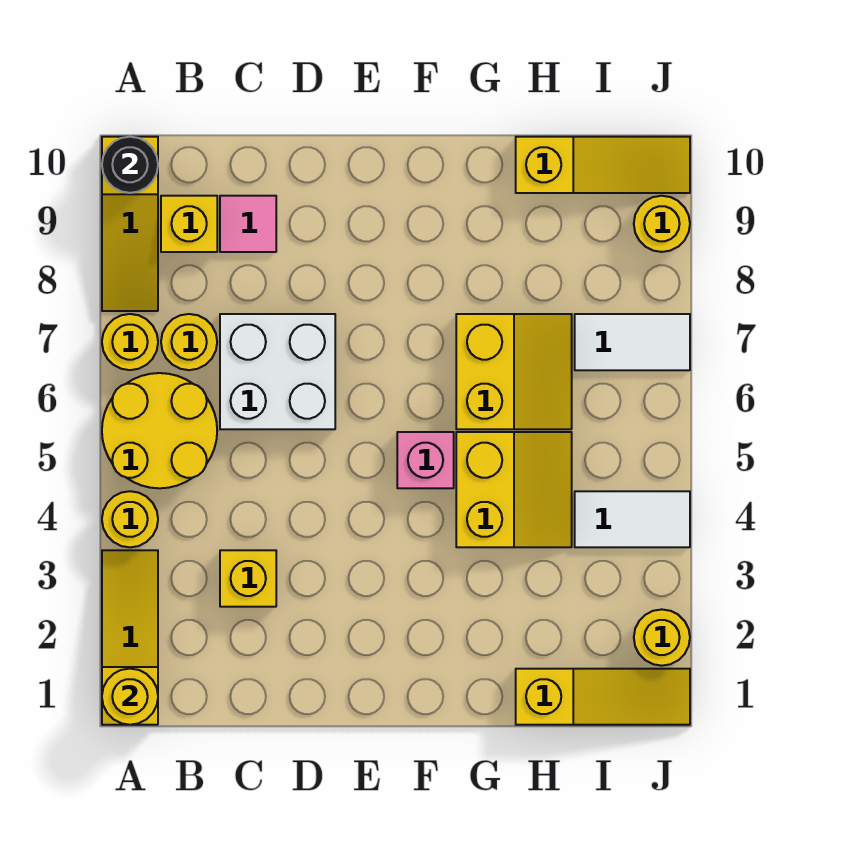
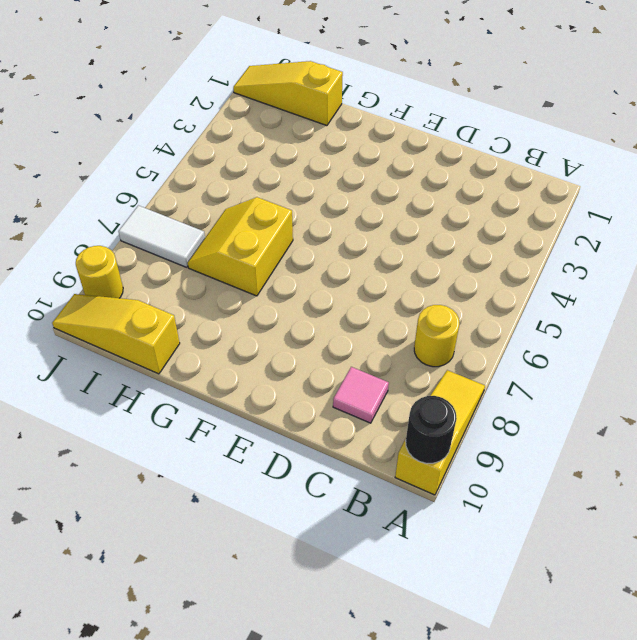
none -> yellow slope A1:A3 level 1 top 1
none -> yellow round brick A4 level 1
none -> yellow round brick A5:B6 level 1

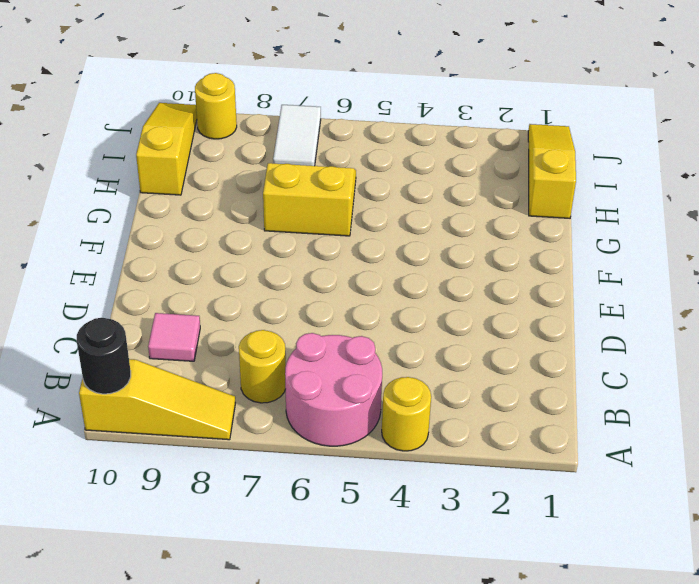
pink round brick A5:B6 level 1 -> yellow round brick A5:B6 level 1
none -> yellow slope A1:A3 level 1 top 1
none -> yellow round brick A7 level 1
none -> yellow brick B9 level 1

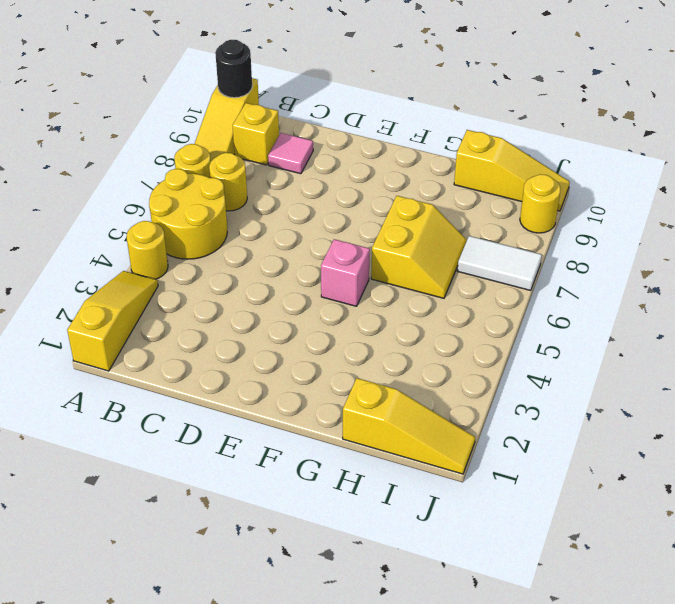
none -> yellow brick C3 level 1
none -> white brick C6:D7 level 1
none -> yellow slope G4:H5 level 1 top G

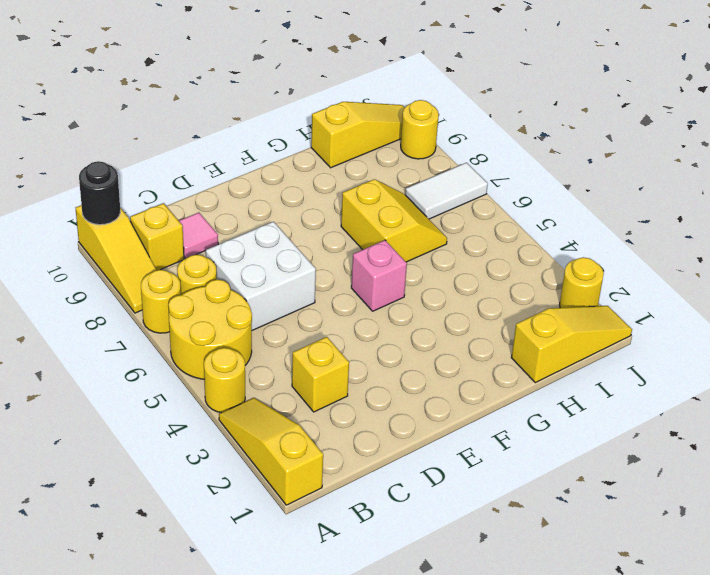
none -> yellow slope G4:H5 level 1 top G
none -> white tile I4:J4 level 1
none -> yellow round brick A1 level 2

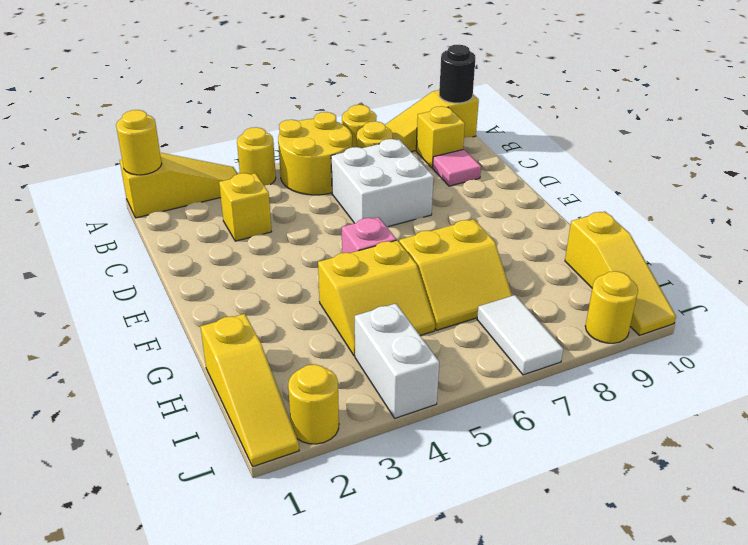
white brick I4:J4 level 1 -> white tile I4:J4 level 1

